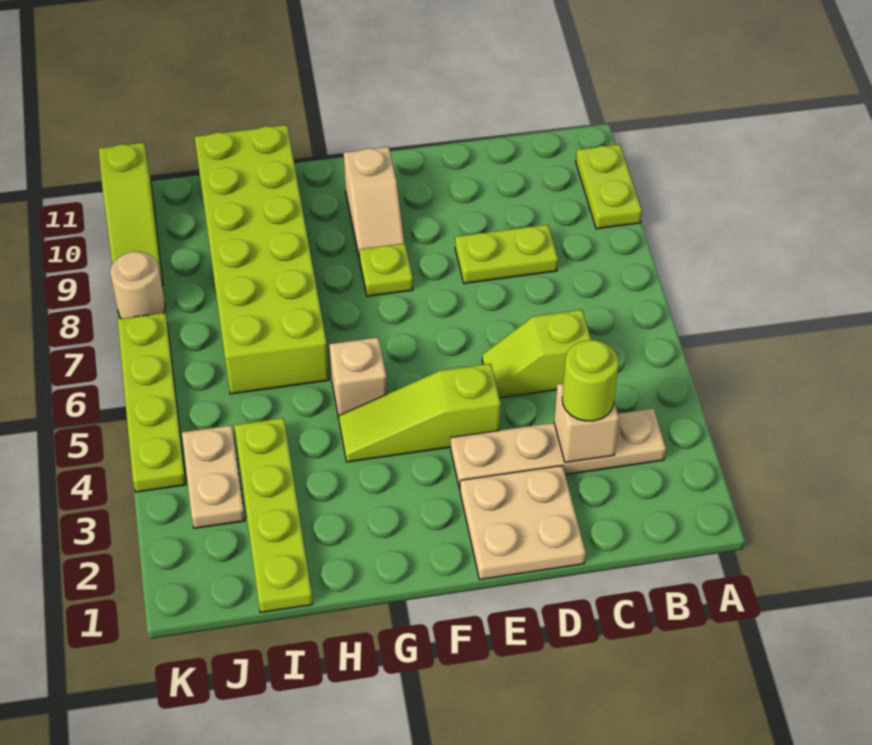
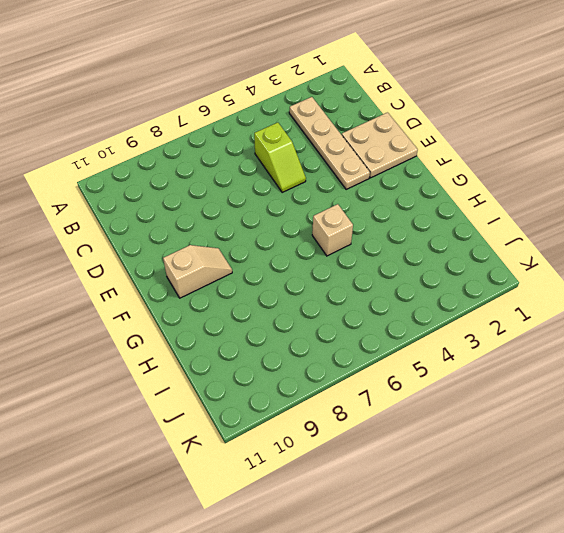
none -> lime plate A9:A10 level 1
none -> lime plate C8:D8 level 1
none -> lime slope E4:G4 level 1 top E

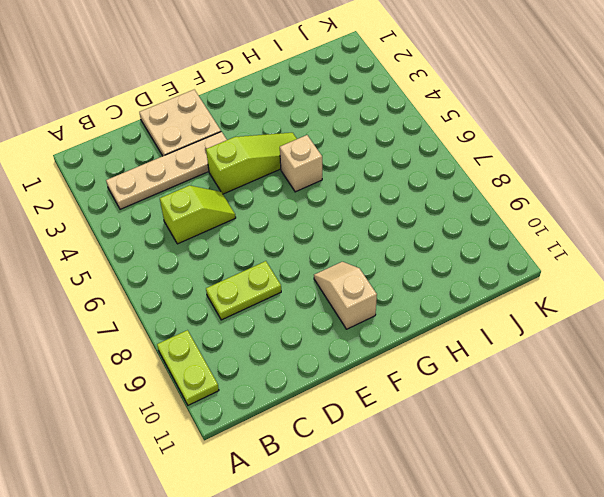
none -> lime plate F8 level 1
none -> lime brick H6:I11 level 1
none -> lime plate I1:I4 level 1

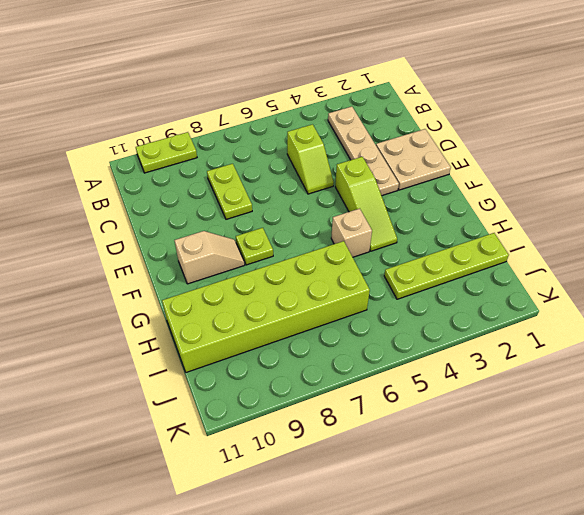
none -> tan plate J3:J4 level 1
none -> lime plate K4:K7 level 1
none -> tan round brick K8 level 1

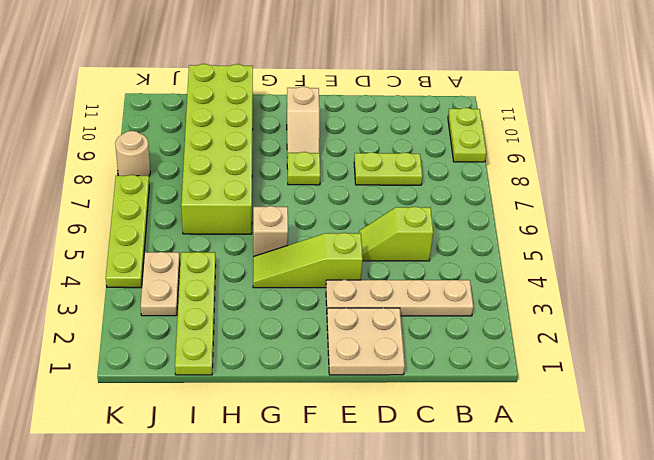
none -> lime slope K9:K11 level 1 top 11
none -> tan brick C3 level 2
none -> lime round brick C3 level 3

